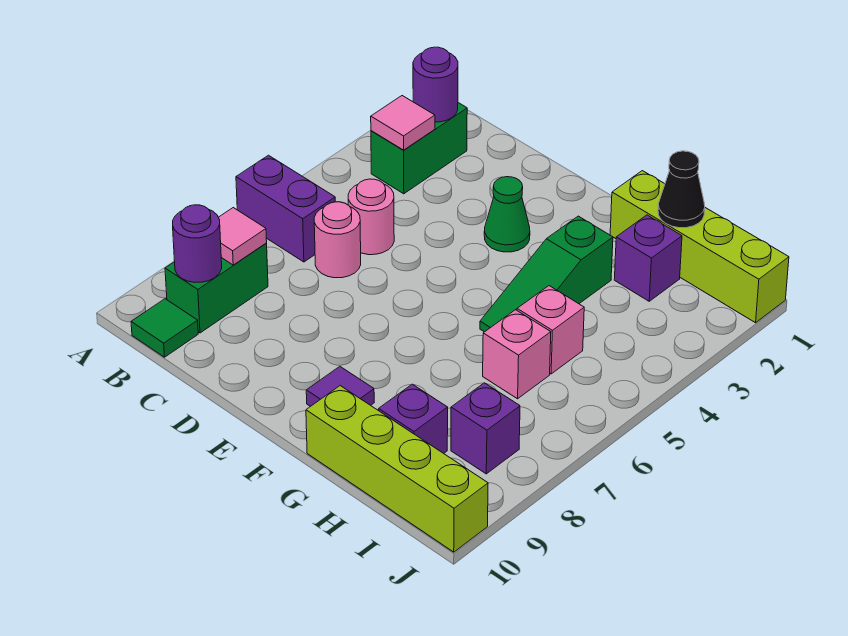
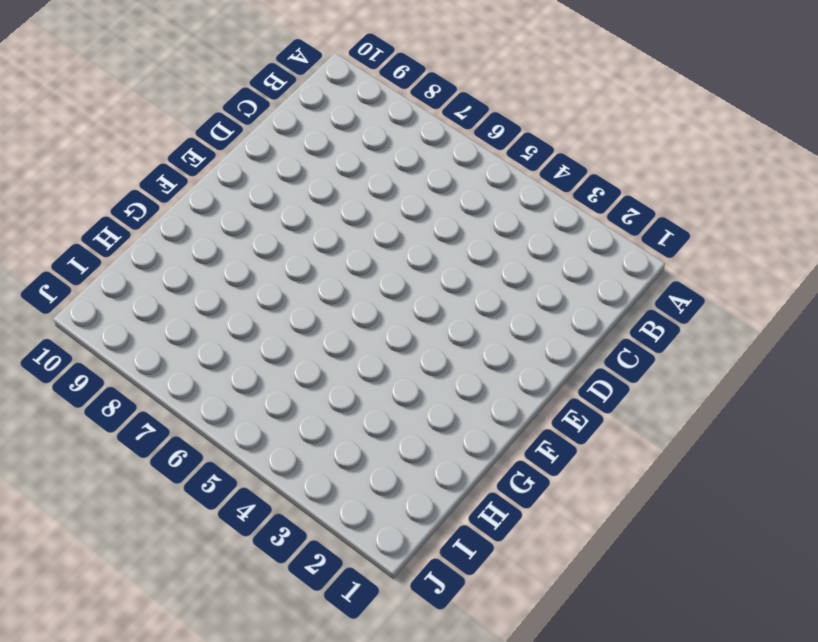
none -> purple brick A6:B6 level 1
none -> green brick B2:B3 level 1
none -> green brick B8:B9 level 1

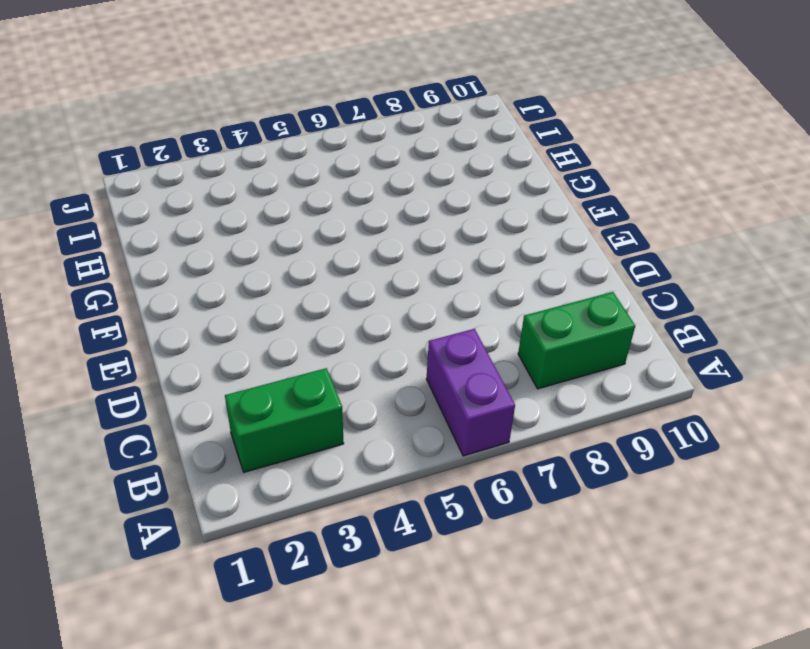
none -> green tile B10 level 1
none -> pink round brick C5 level 1
none -> pink round brick C6 level 1

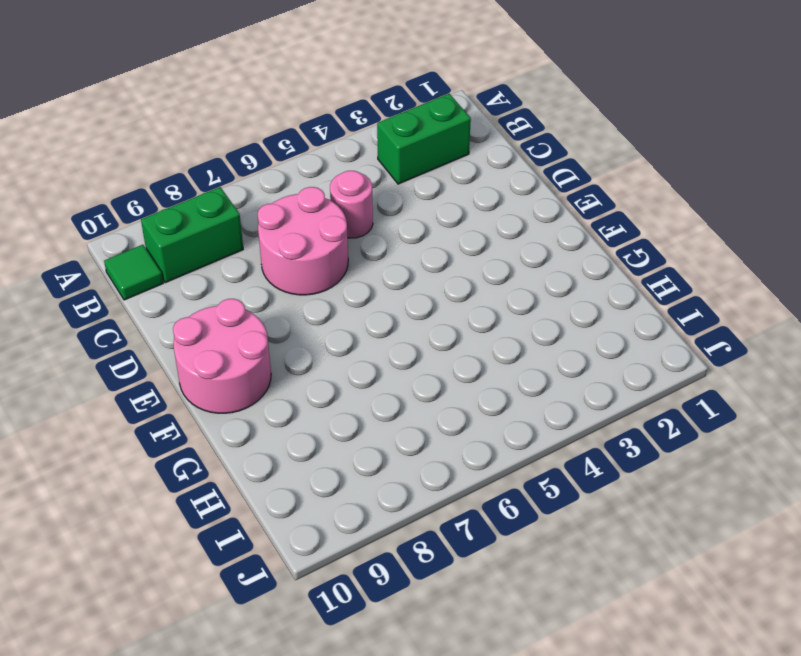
pink round brick C6:D7 level 1 -> pink round brick C6 level 1
pink round brick E9:F10 level 1 -> purple tile F9 level 1
none -> purple brick A6:B6 level 1
none -> green cone E3 level 1
none -> lime brick G1:J1 level 1

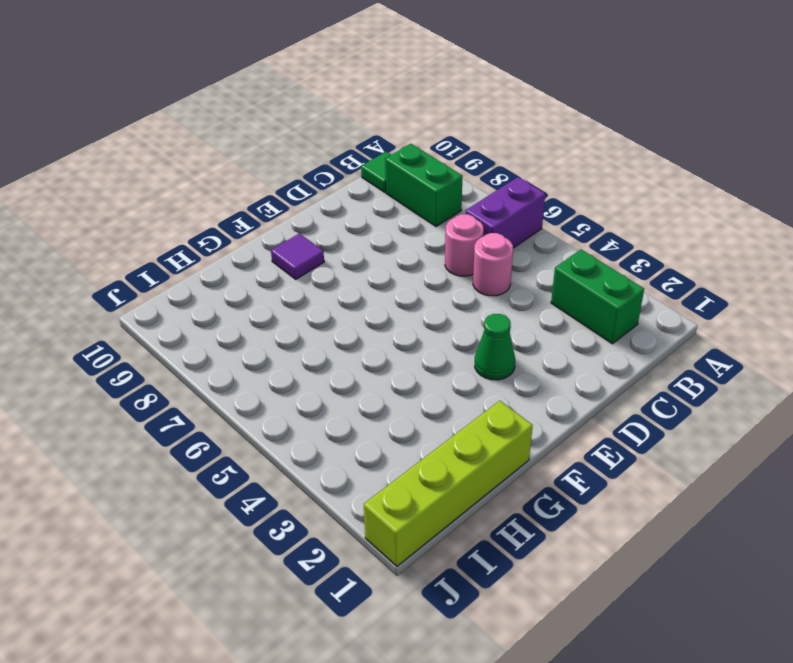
none -> green slope G3:G5 level 1 top 3
none -> lime brick G10:J10 level 1
none -> purple brick H2 level 1

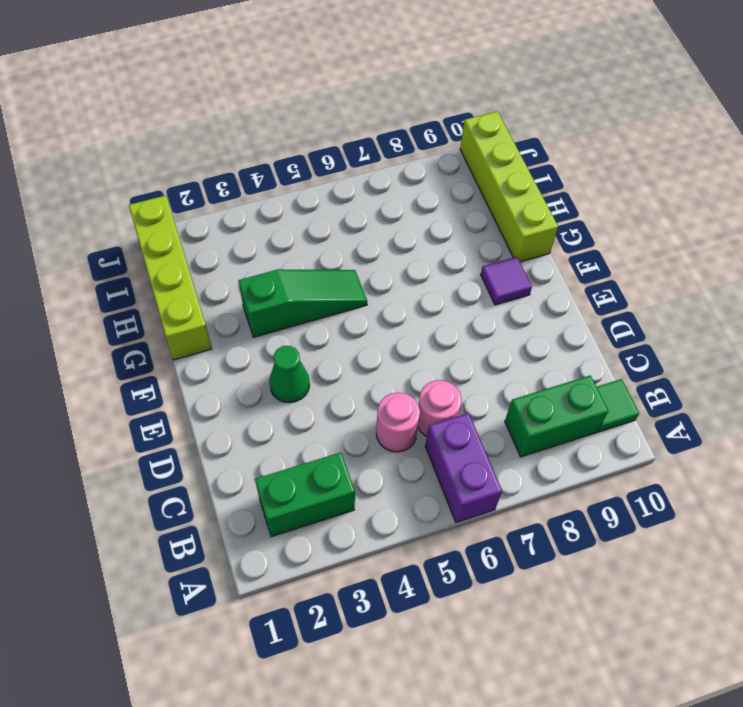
none -> purple brick H2 level 1
none -> pink brick H5 level 1
none -> pink brick H6 level 1

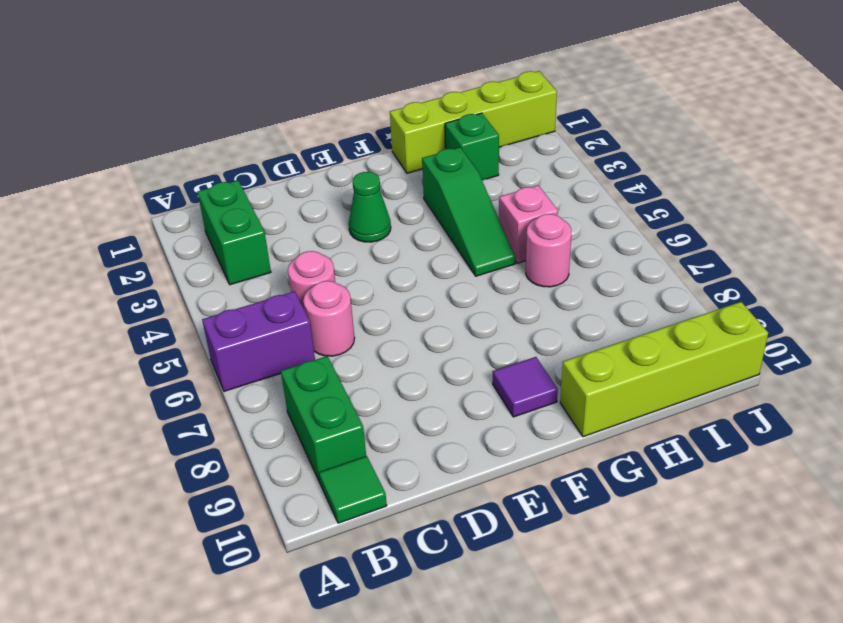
green brick H2 level 1 -> purple brick H2 level 1
pink round brick H6 level 1 -> pink brick H6 level 1
none -> purple brick H9 level 1
none -> purple brick I8 level 1
none -> purple round brick B2 level 2

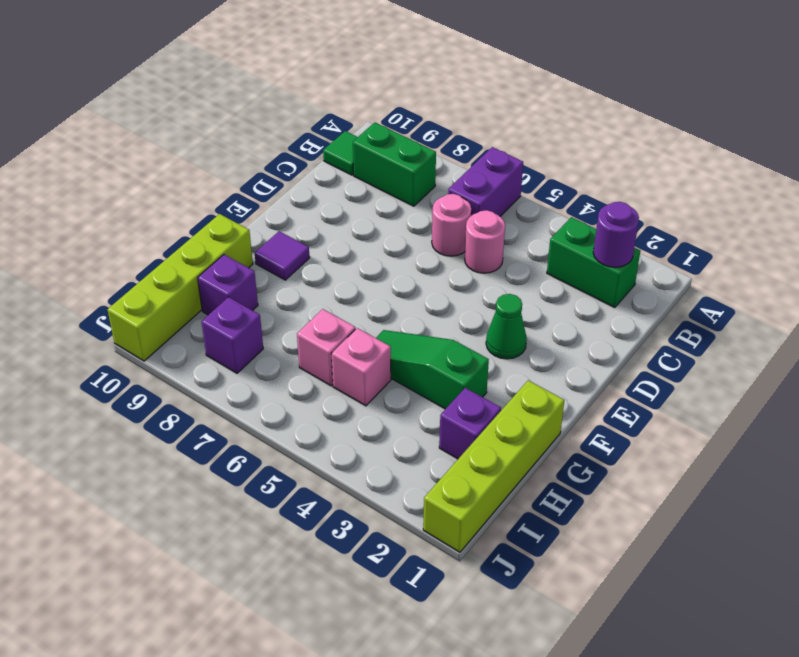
none -> pink tile B3 level 2
none -> pink tile B8 level 2
none -> purple round brick B9 level 2

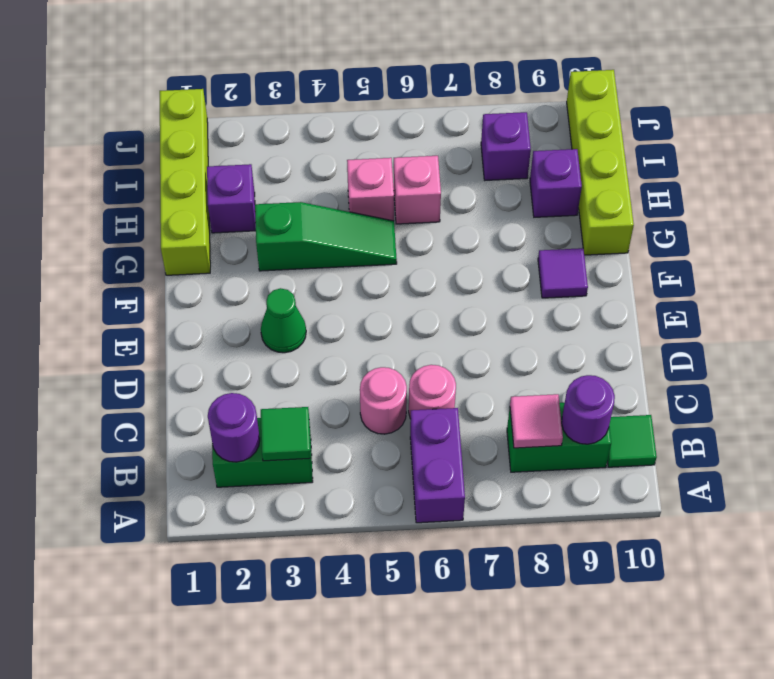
green tile B3 level 2 -> pink tile B3 level 2
none -> black cone H1 level 2

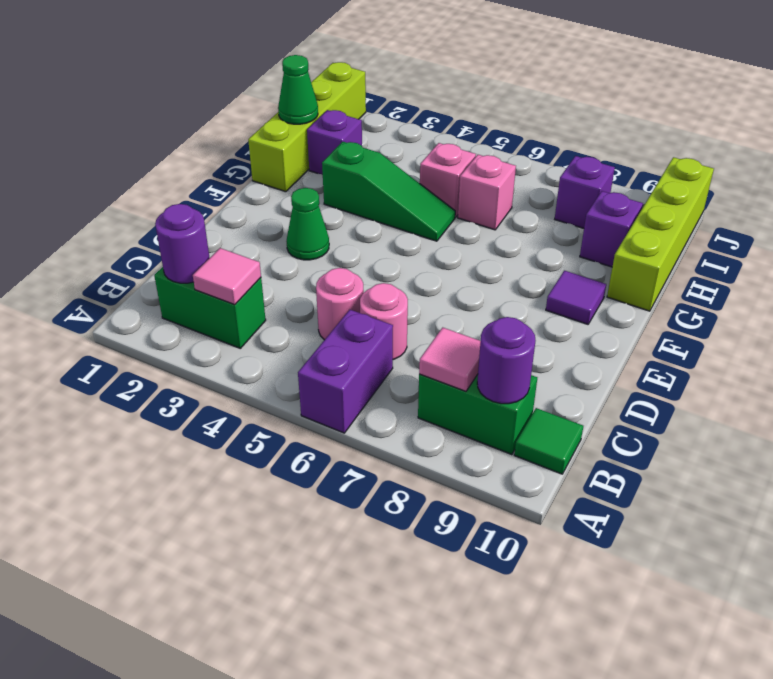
green cone H1 level 2 -> black cone H1 level 2

